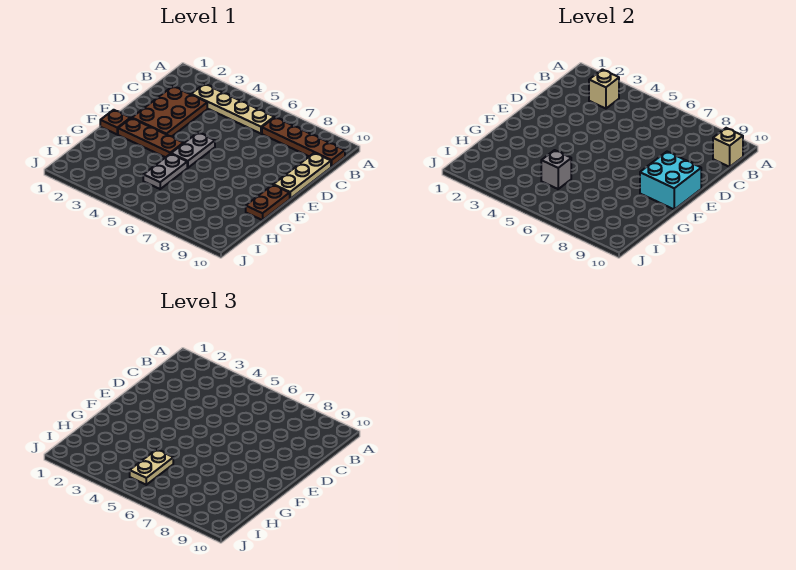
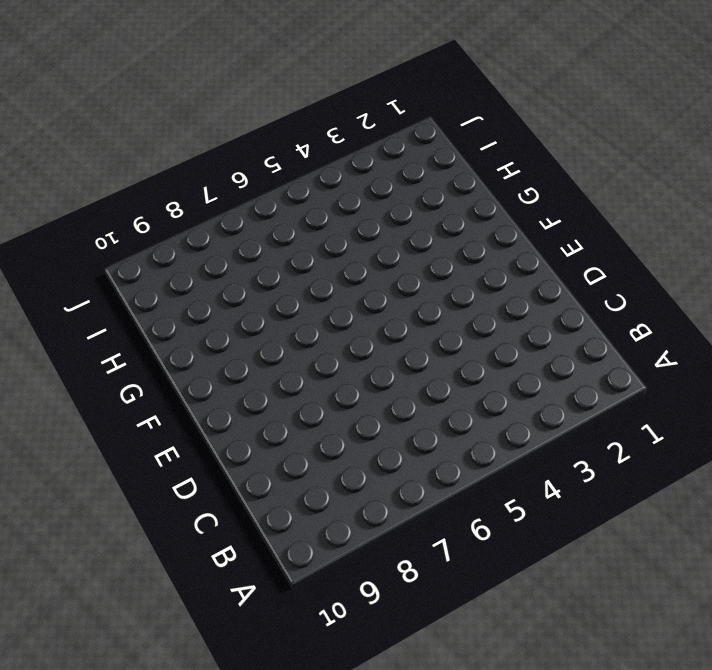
none -> tan plate B3:B6 level 1
none -> brown plate B7:B10 level 1
none -> brown plate C2:E3 level 1

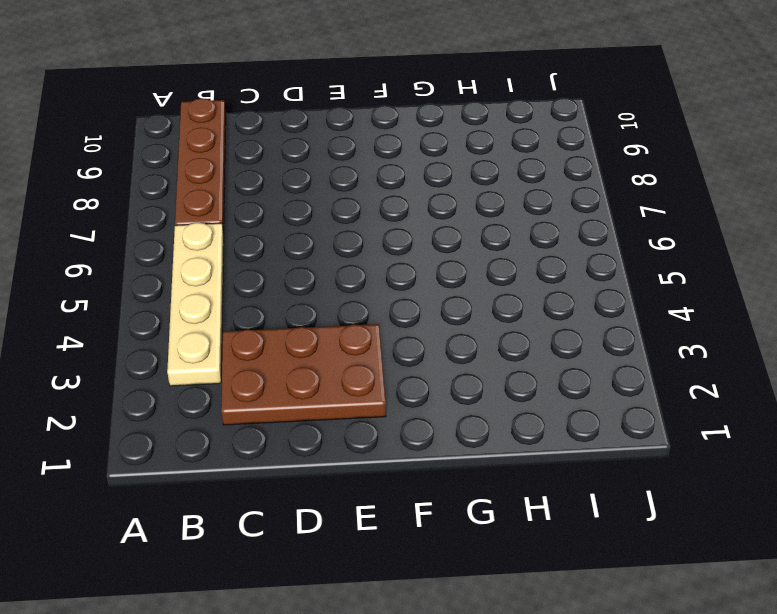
none -> tan plate C10:E10 level 1
none -> grey plate E5:F5 level 1
none -> brown plate F1 level 1

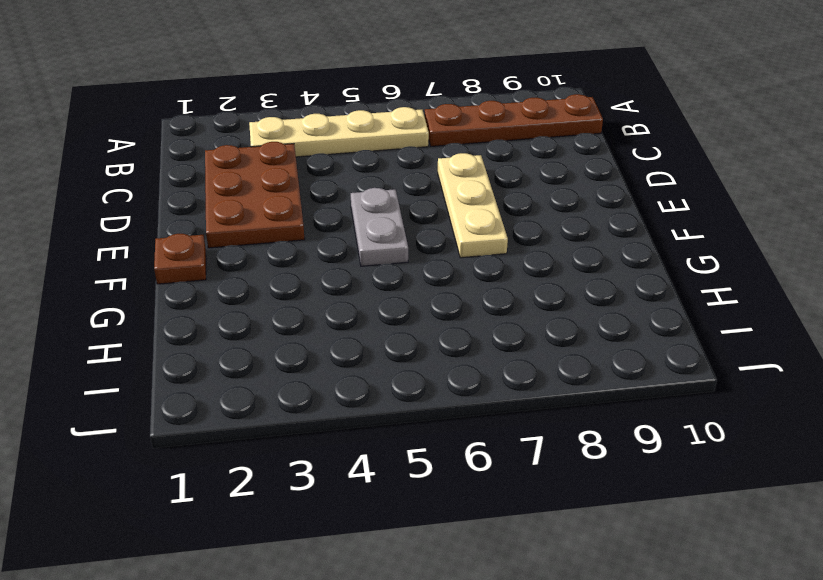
tan plate D7:F7 level 1 -> tan plate C10:E10 level 1
none -> brown plate F2:F4 level 1
none -> brown plate F10:G10 level 1
none -> grey plate G5:H5 level 1

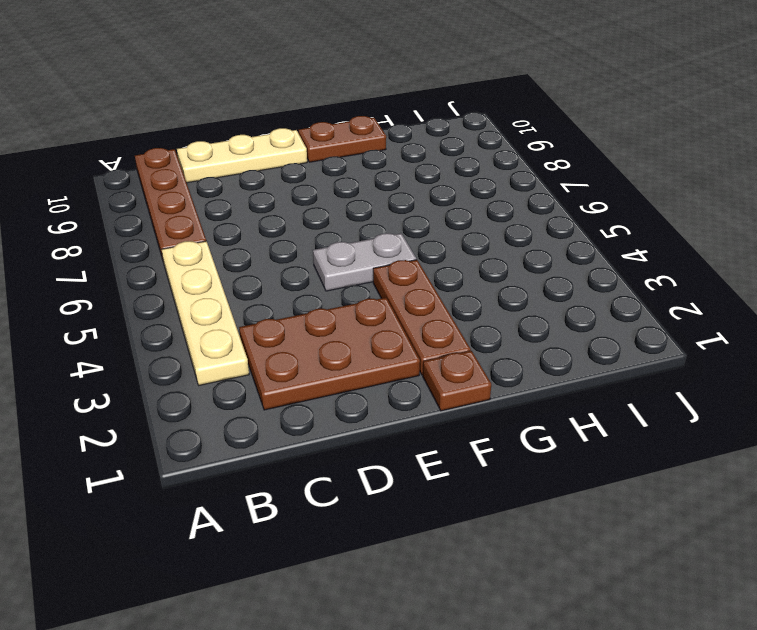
none -> grey plate G5:H5 level 1
none -> tan brick B3 level 2
none -> tan brick B10 level 2

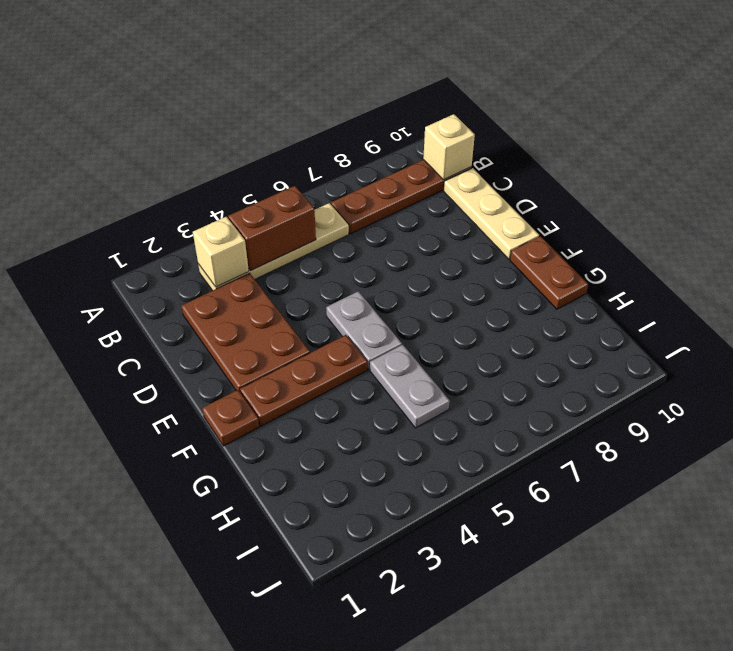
brown brick B4:B5 level 2 -> none
none -> cyan brick E9:F10 level 2
none -> grey brick H5 level 2
none -> tan plate H5:I5 level 3

